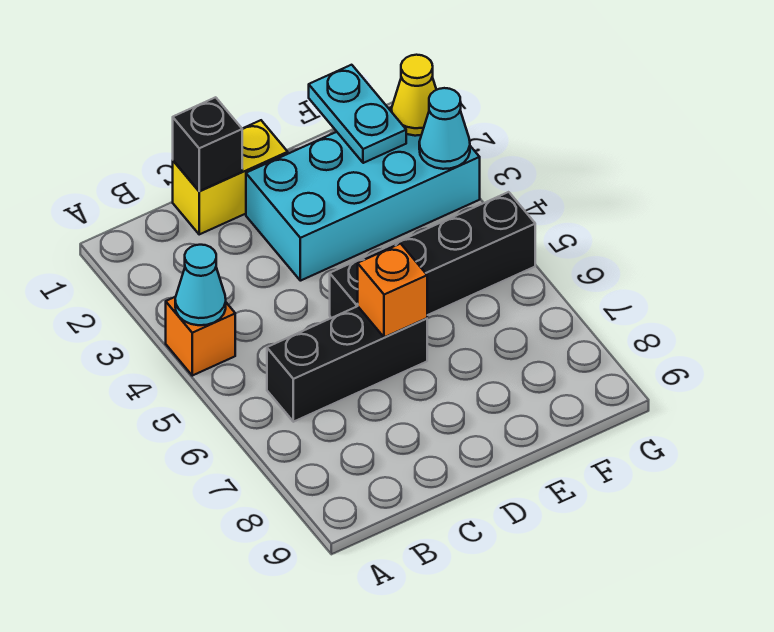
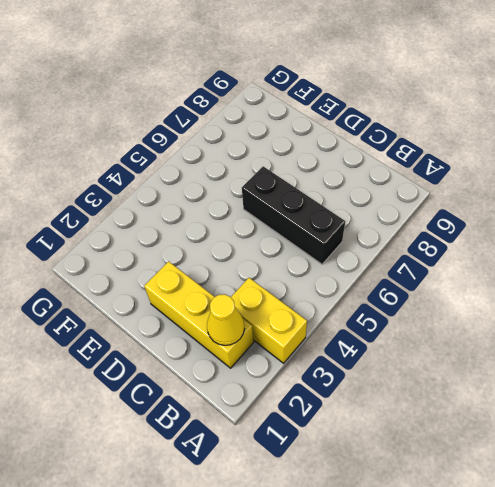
yellow brick A3:B3 level 1 -> yellow brick C1:D1 level 1
yellow brick B2:D2 level 1 -> cyan brick D2:G3 level 1
yellow cone B2 level 2 -> yellow cone G2 level 2
none -> orange brick A4 level 1
none -> black brick D5:G5 level 1

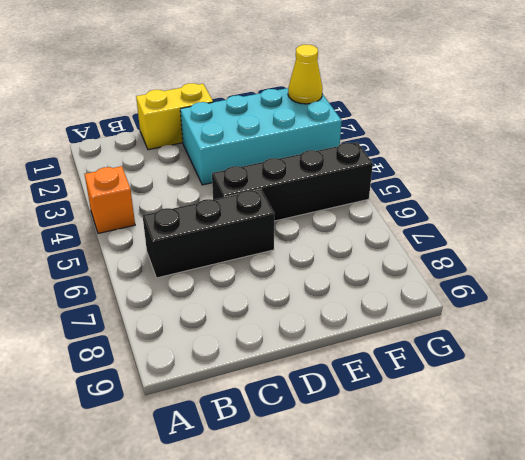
none -> cyan cone A4 level 2
none -> black brick C1 level 2

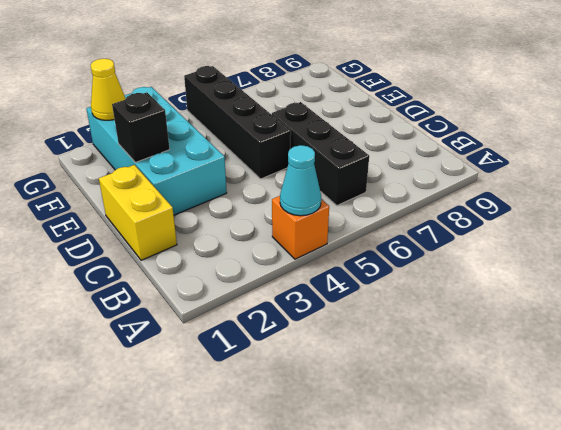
black brick E2 level 2 -> black brick C1 level 2
none -> orange brick D6 level 2
none -> cyan plate F1:F2 level 2

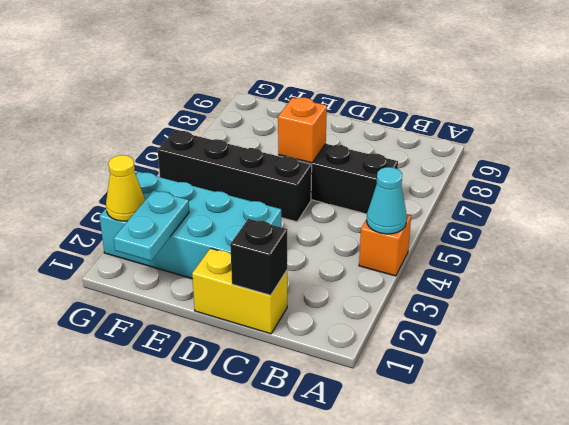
none -> cyan cone G3 level 2

